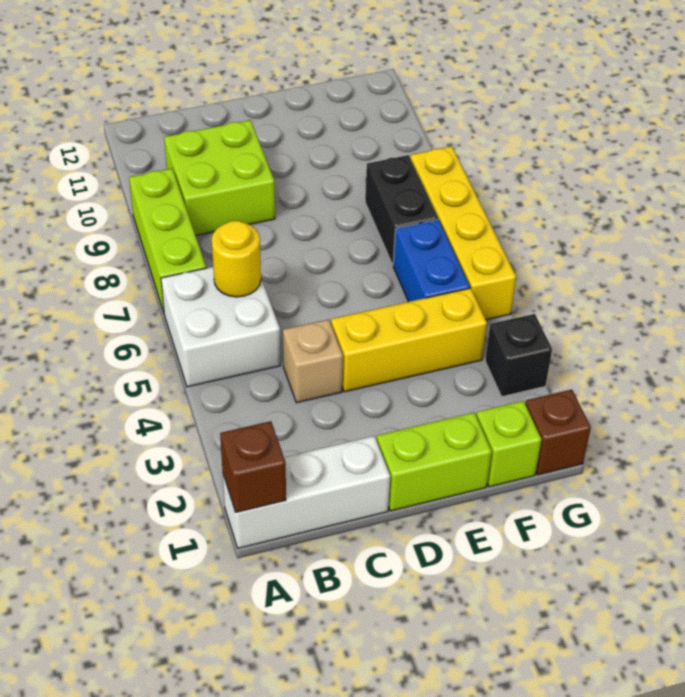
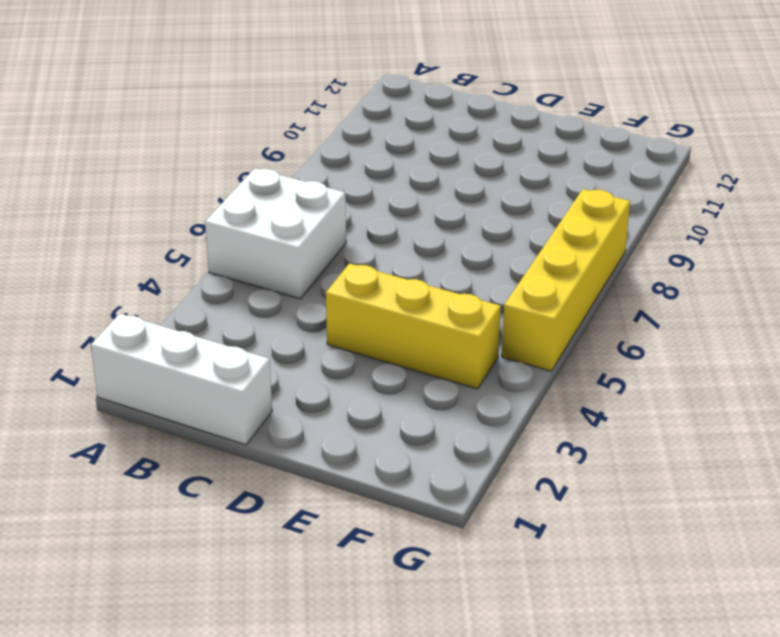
none -> lime brick A7:A9 level 1
none -> lime brick B9:C10 level 1
none -> tan brick C4 level 1

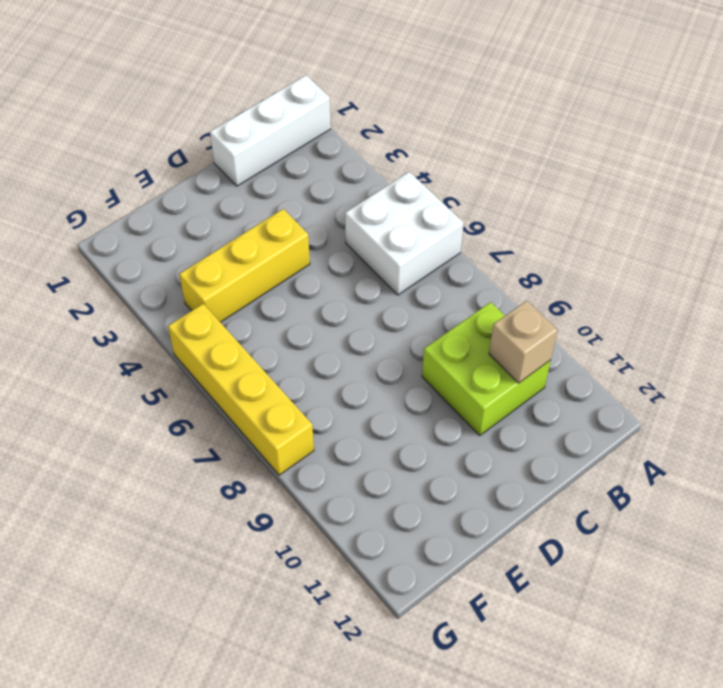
tan brick B10 level 2 -> tan brick C4 level 1
none -> lime brick A7:A9 level 1
none -> lime brick D1:E1 level 1
none -> lime brick F1 level 1

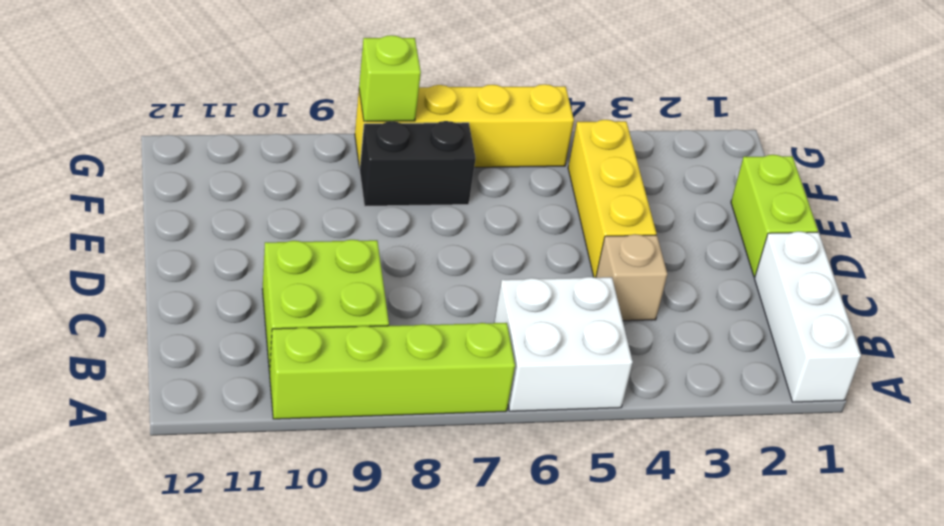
lime brick A7:A10 level 1 -> lime brick A7:A9 level 1
lime brick G8 level 2 -> lime brick F1 level 1
none -> blue brick F5:F6 level 1
none -> brown brick G1 level 1
none -> black brick G3 level 1

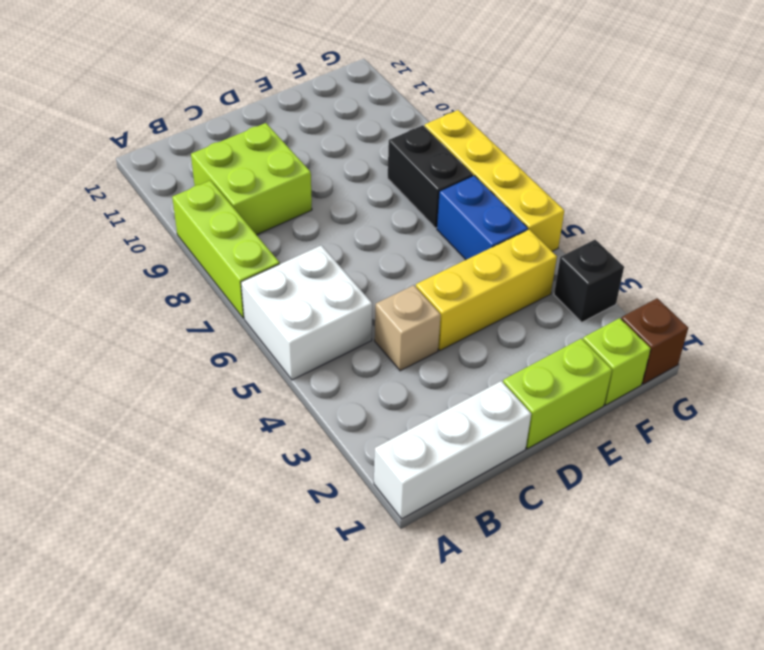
none -> brown brick A1 level 2
none -> yellow round brick B6 level 2

